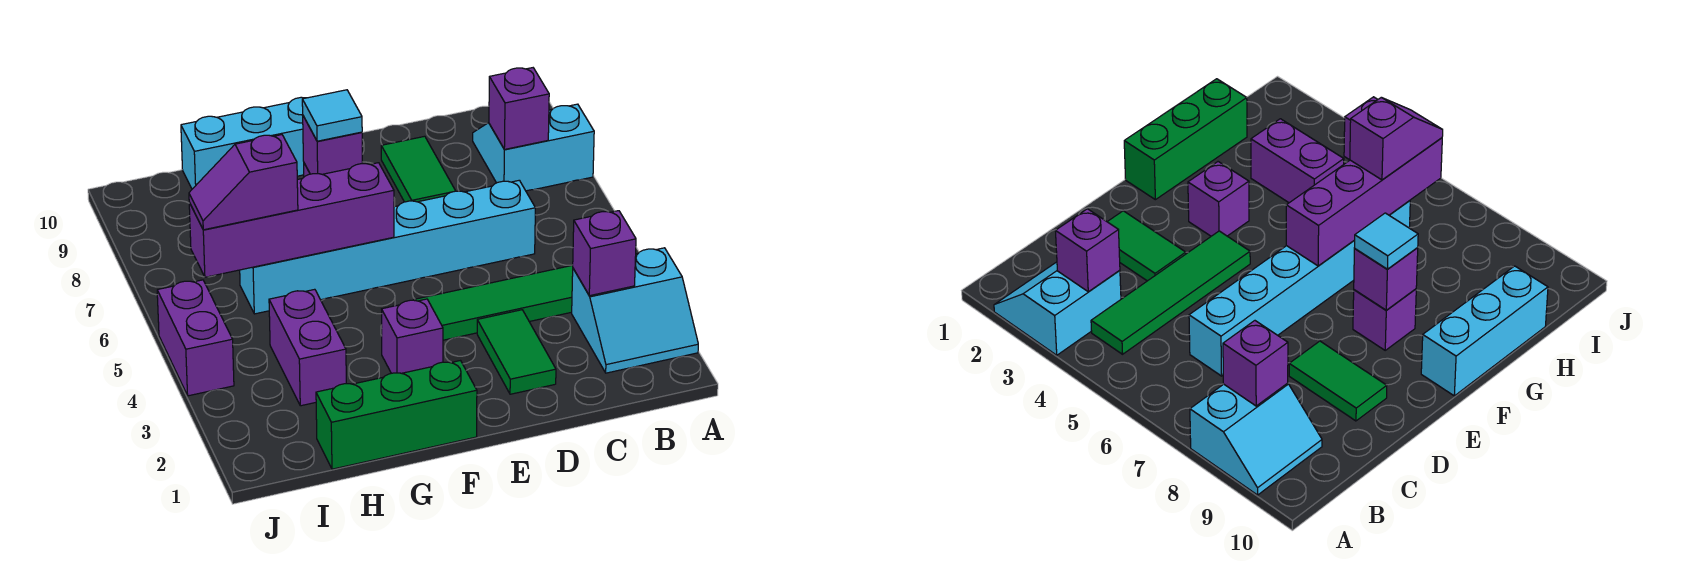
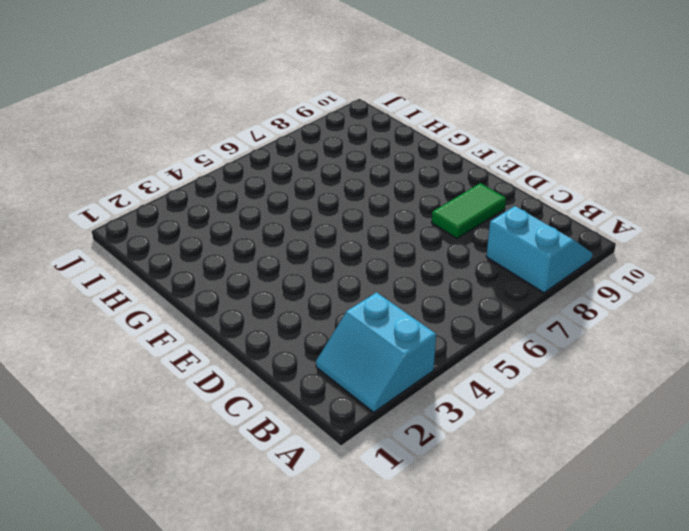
none -> green tile B4:E4 level 1
none -> cyan brick C6:H6 level 1
none -> green tile D2:D3 level 1

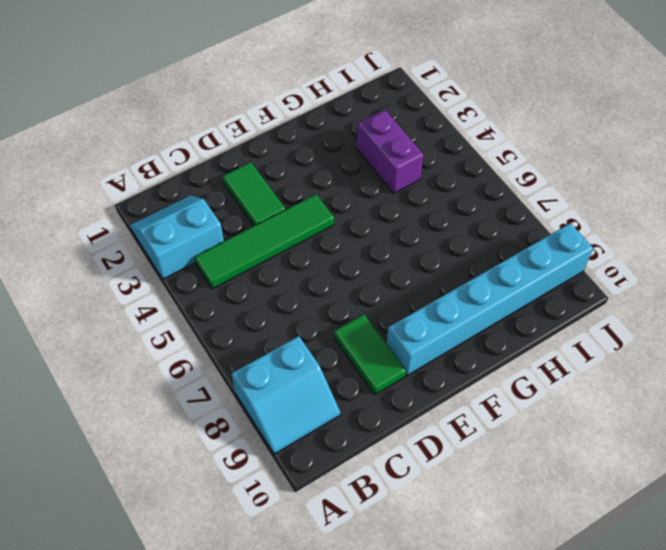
cyan brick E9:J9 level 1 -> cyan brick C6:H6 level 1
none -> green brick F1:H1 level 1
none -> purple brick F3 level 1
none -> purple brick F8 level 1

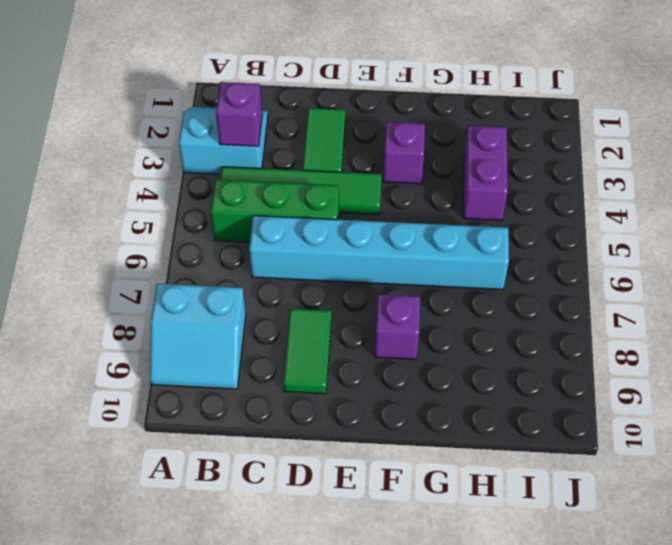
green brick B5:D5 level 1 -> green brick F1:H1 level 1
none -> cyan brick F10:H10 level 1
none -> purple brick J4:J5 level 1
none -> purple brick B8 level 2

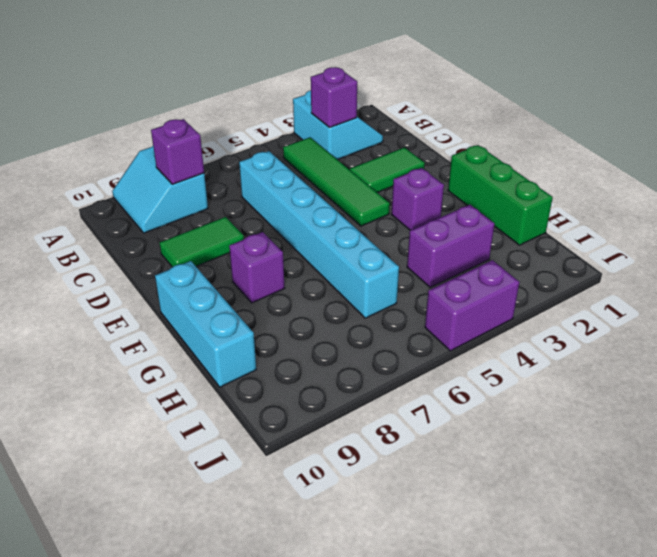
none -> purple brick F6:I6 level 2
none -> purple brick F8 level 2
none -> cyan tile F8 level 3

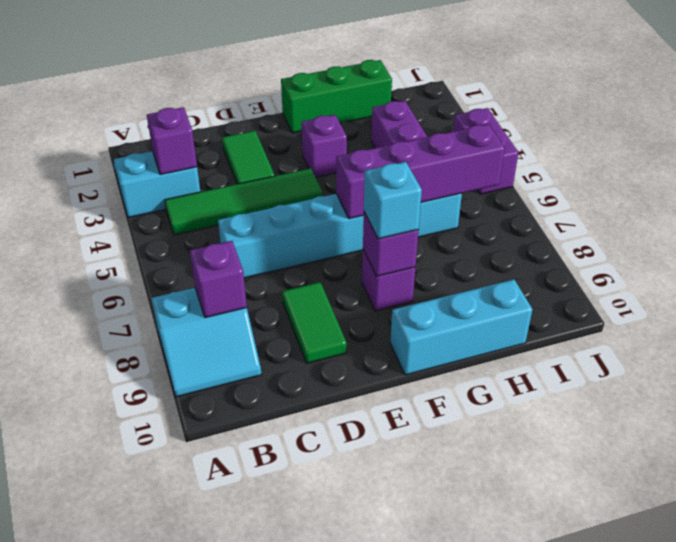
cyan brick F8 level 3 -> cyan tile F8 level 3
none -> purple slope H6:I6 level 3 top H

